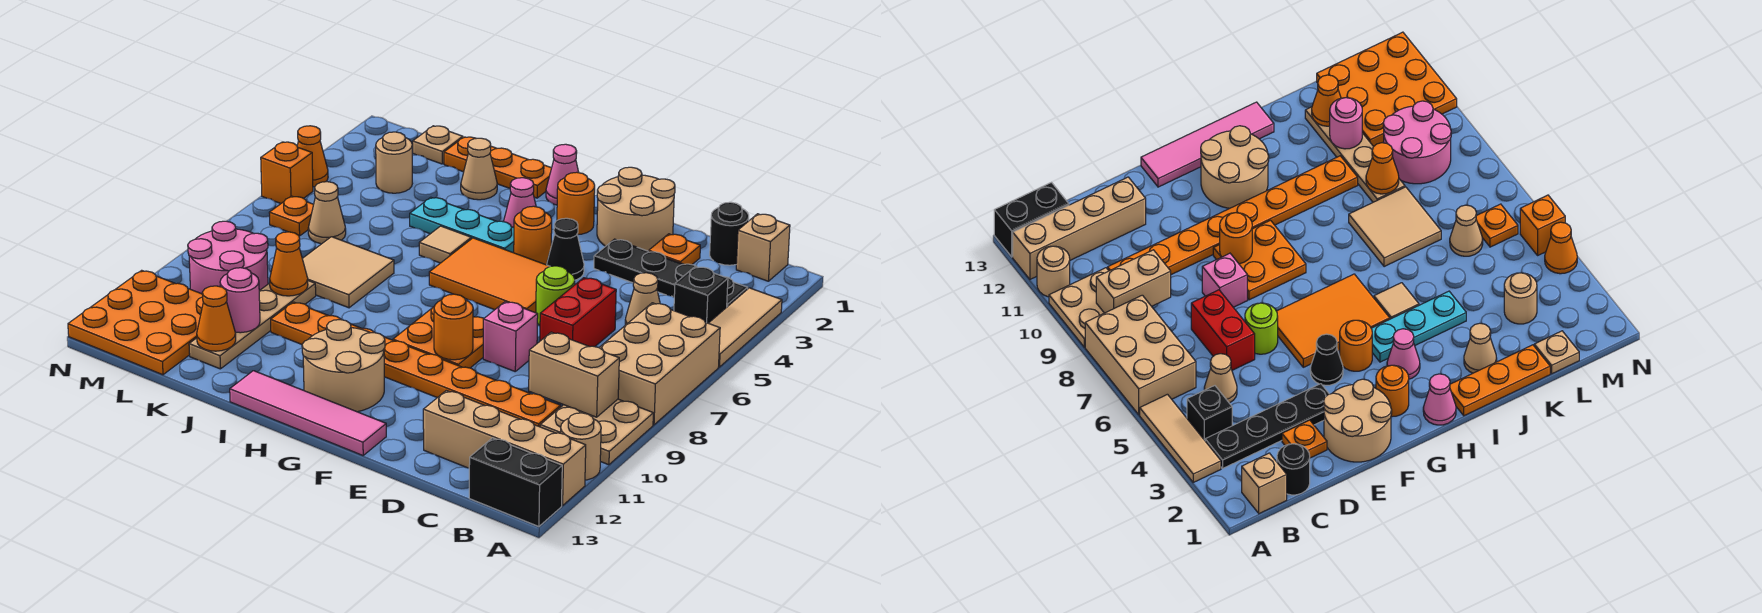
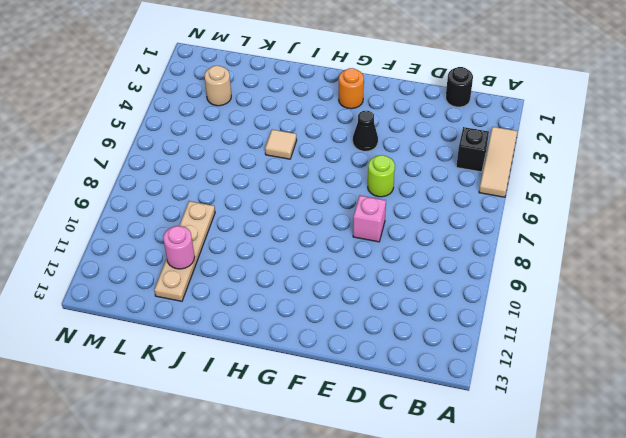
none -> tan brick A6:B8 level 1
none -> tan plate A9:B10 level 1
none -> tan round brick A11 level 1
none -> tan brick A12:D12 level 1

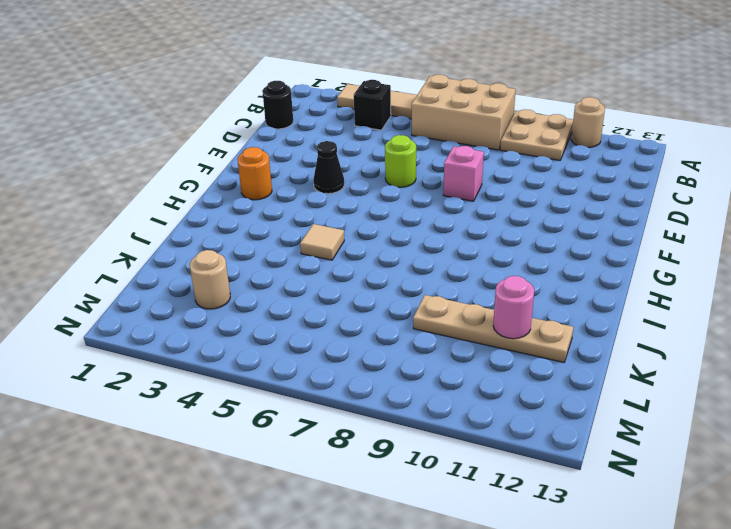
none -> tan brick A12:D12 level 1
none -> black brick A13:B13 level 1
none -> tan brick B1 level 1
none -> black plate B3:E3 level 1

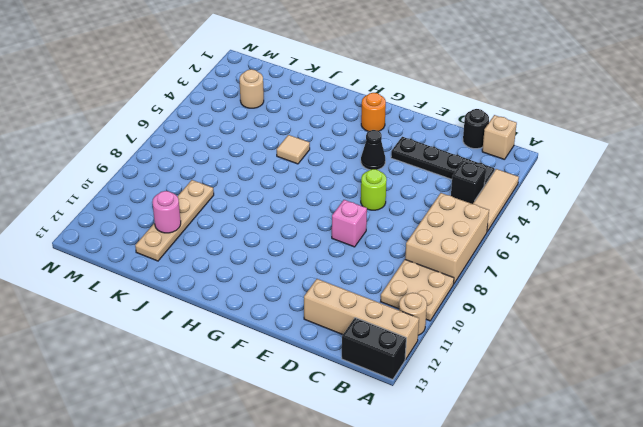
none -> tan cone C5 level 1
none -> orange plate C10:J10 level 1
none -> orange plate D2 level 1
none -> red brick D6:D7 level 1

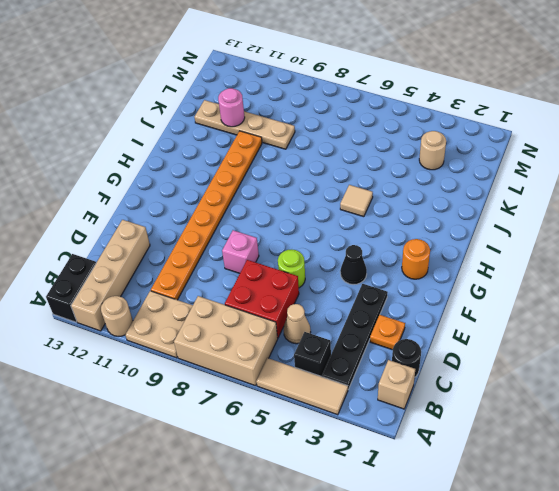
red brick C6:D7 level 1 -> red brick D6:D7 level 1
none -> tan round brick E1:F2 level 1
none -> orange tile F5:H6 level 1
none -> orange plate F8:G9 level 1
none -> pink tile F13:I13 level 1

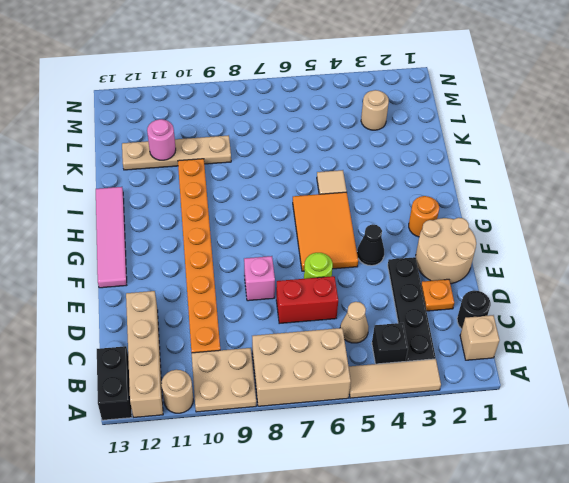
none -> orange plate F8:G9 level 1
none -> orange round brick G4 level 1
none -> tan round brick G11:H12 level 1
none -> pink cone H1 level 1

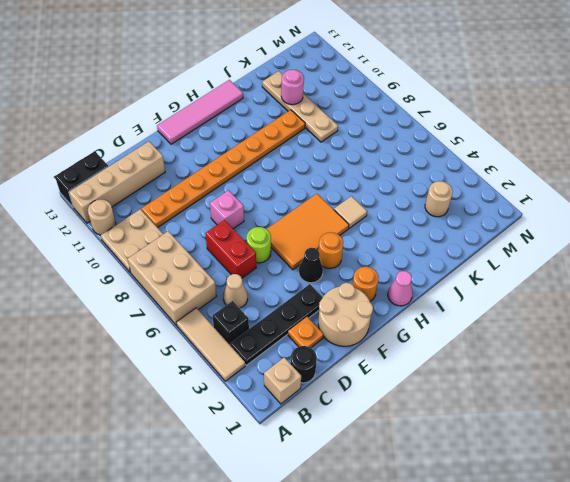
none -> orange plate F8:G9 level 1
none -> tan round brick G11:H12 level 1
none -> pink cone H3 level 1
none -> cyan plate H4:J4 level 1

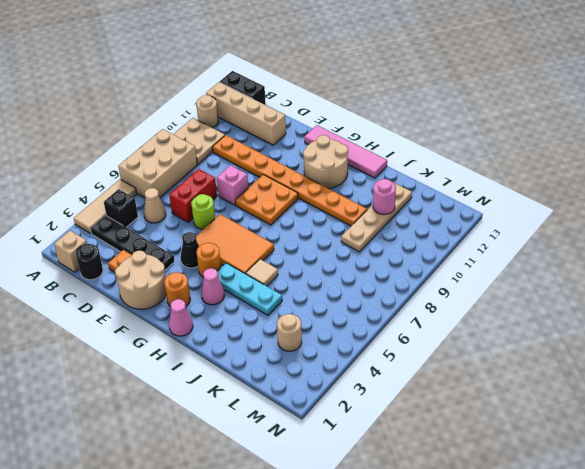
none -> orange plate I1:K1 level 1
none -> tan cone J2 level 1
none -> tan tile J7:K8 level 1
none -> tan plate L1 level 1

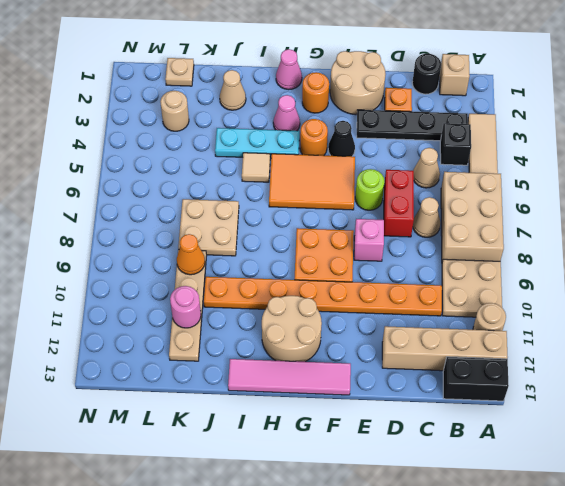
tan cone C7 level 1 -> tan cone L6 level 1
tan plate J7:K8 level 1 -> tan tile J7:K8 level 1
none -> orange plate I1:K1 level 1
none -> pink round brick L9:M10 level 1
none -> orange plate L11:N13 level 1
none -> orange plate M6 level 1

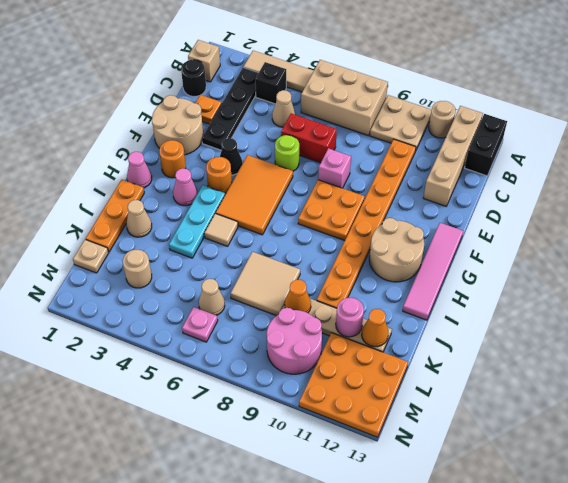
pink plate M6 level 1 -> orange plate M6 level 1
none -> orange cone N4 level 1
none -> orange brick N5 level 1
none -> tan brick B9:C9 level 2
none -> orange round brick F9 level 2

